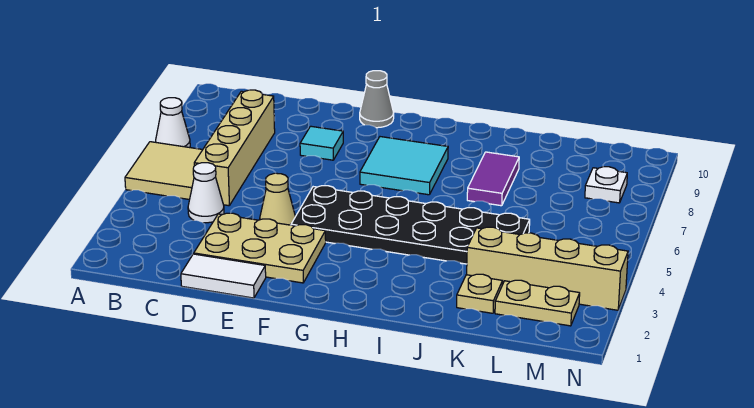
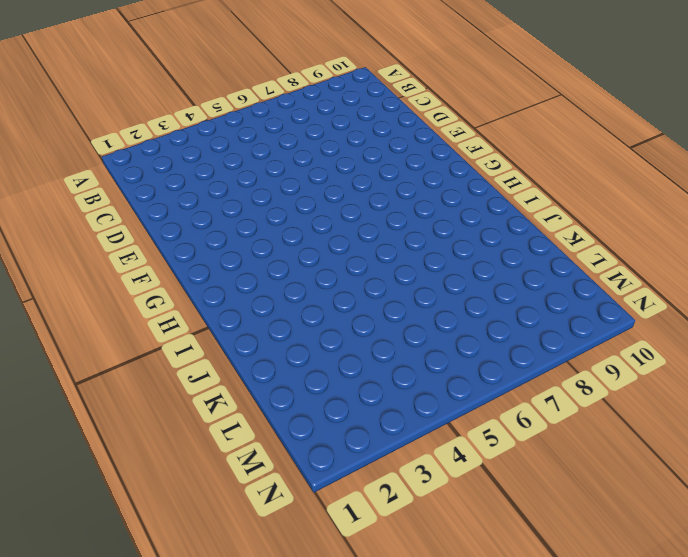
none -> tan tile A5:B6 level 1
none -> white cone A7 level 1
none -> white cone C4 level 1

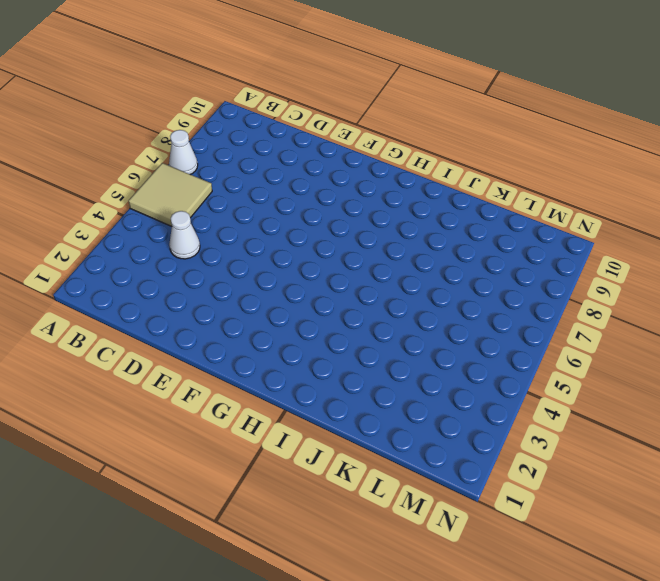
none -> tan brick C5:C8 level 1
none -> white tile D1:E1 level 1
none -> tan plate D2:F3 level 1

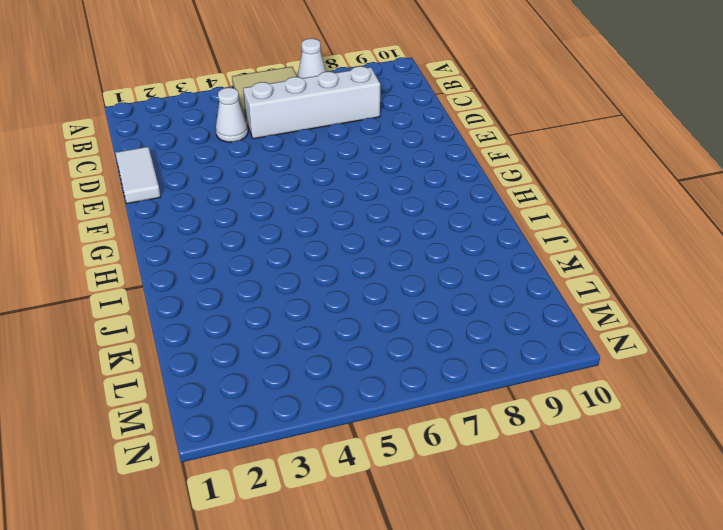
white brick C5:C8 level 1 -> tan brick C5:C8 level 1
none -> tan plate D2:F3 level 1
none -> tan cone E4 level 1
none -> cyan tile E8 level 1

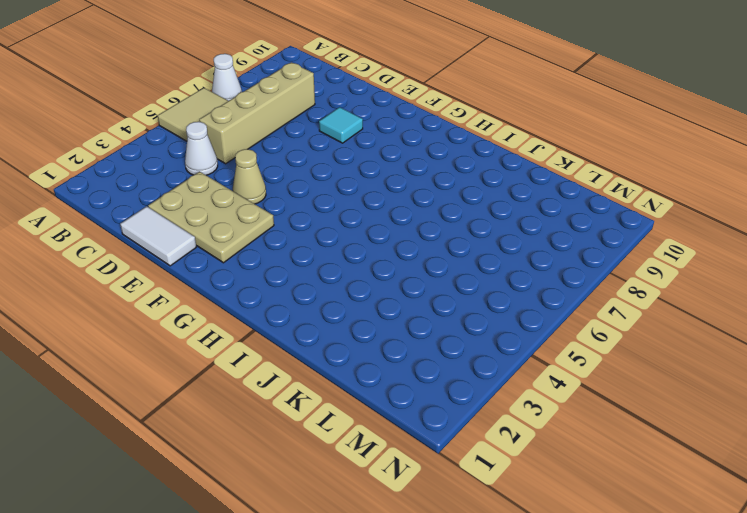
none -> black plate F4:K5 level 1
none -> grey cone F10 level 1
none -> cyan tile G7:H8 level 1

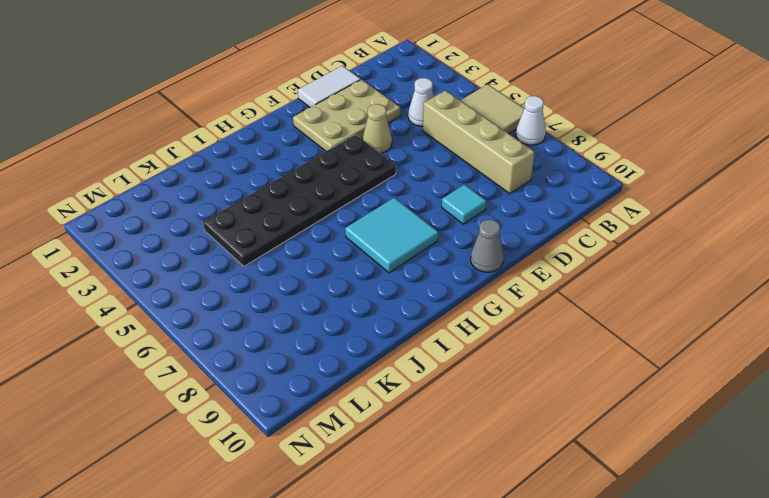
none -> purple tile J7:J8 level 1
none -> tan plate K2 level 1
none -> tan brick K3:N3 level 1

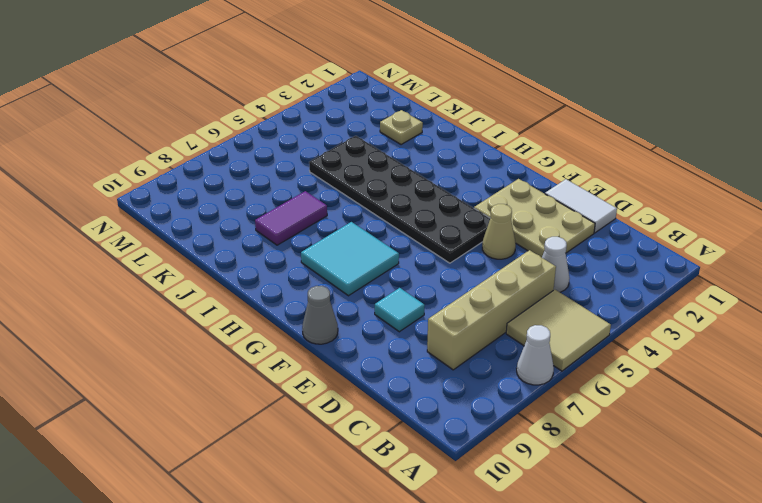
none -> tan brick K3:N3 level 1
none -> tan plate L2:M2 level 1
none -> white plate M8 level 1

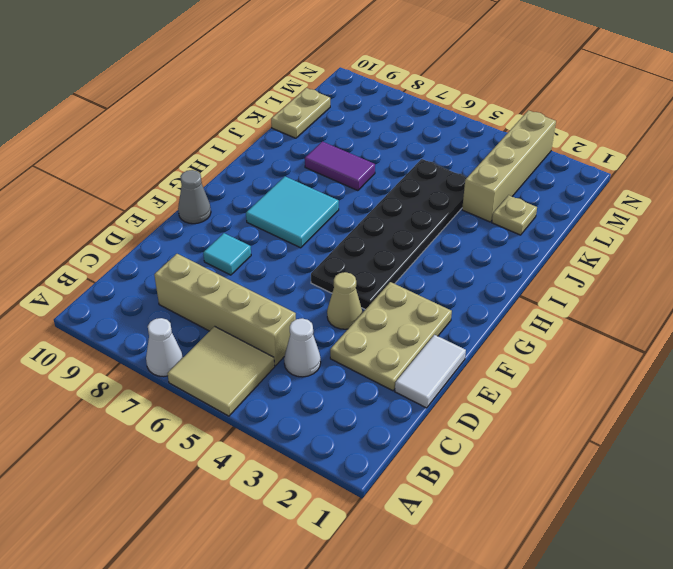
tan plate K10:L10 level 1 -> tan plate L2:M2 level 1
none -> white plate M8 level 1

